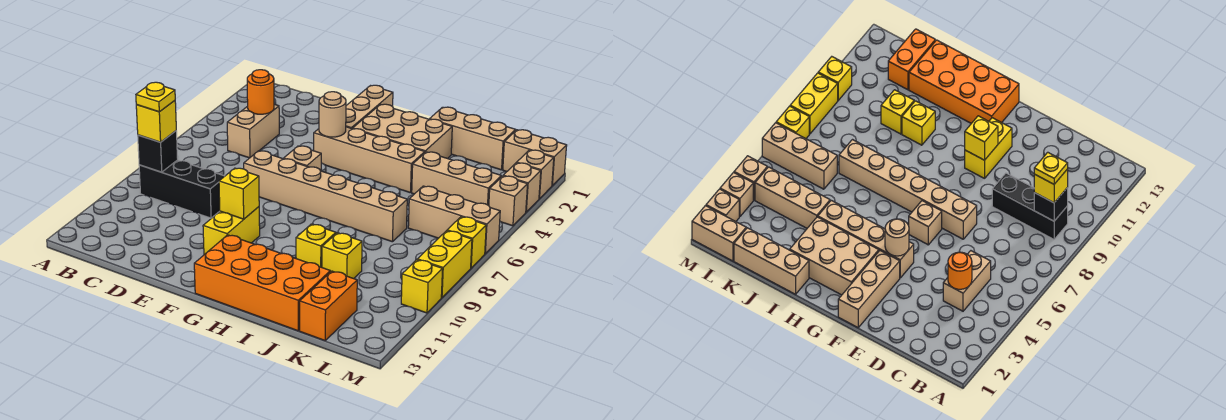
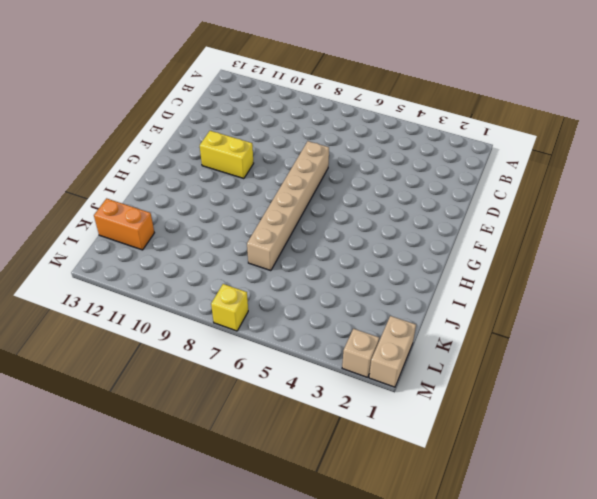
none -> black brick B9:D9 level 1
none -> tan brick C4:C5 level 1
none -> tan brick F1:F3 level 1

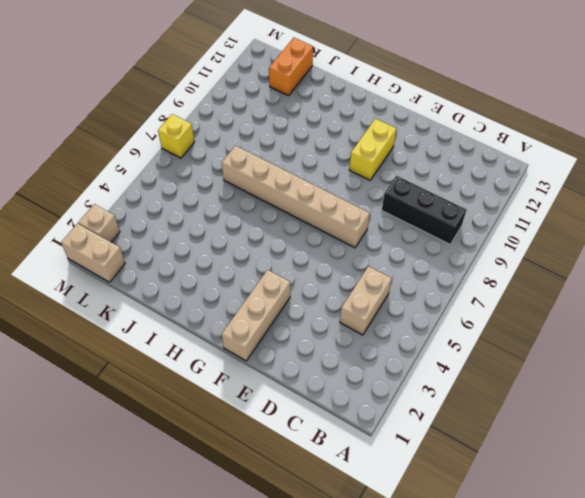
none -> tan brick F4:I4 level 1
none -> tan brick F6 level 1
none -> tan brick G2:I3 level 1

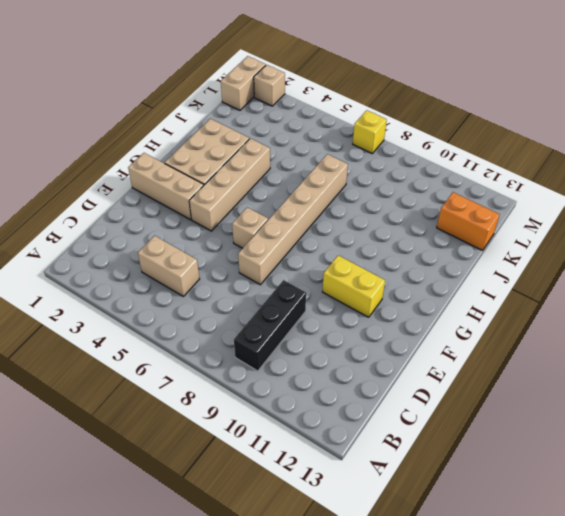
none -> orange brick G12:J13 level 1
none -> tan brick I1:K1 level 1
none -> yellow brick I10 level 1

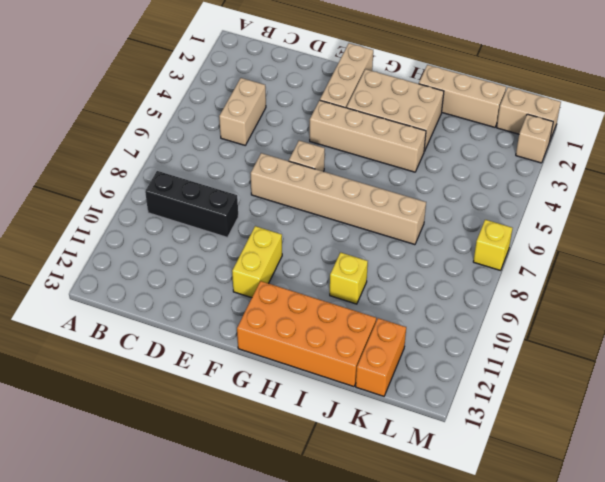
none -> tan brick J4:L4 level 1
none -> yellow brick J10 level 1
none -> tan brick K6:M6 level 1

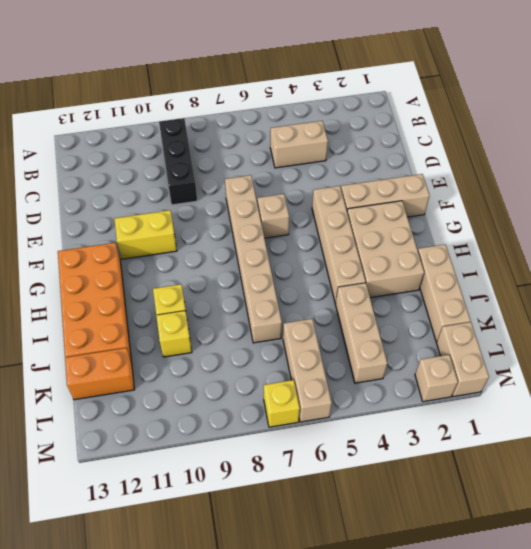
none -> tan brick M3 level 1
none -> tan brick M4 level 1
none -> yellow brick M8:M9 level 1

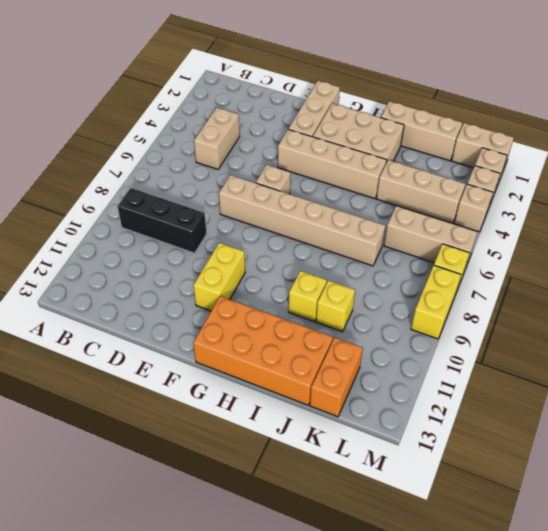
none -> yellow brick M10 level 1
none -> black brick B9 level 2
none -> orange round brick C4 level 2

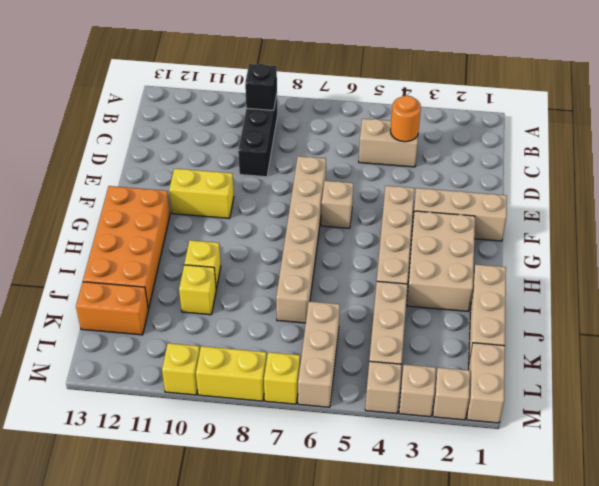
none -> tan round brick F4 level 2
none -> yellow brick F10 level 2
none -> yellow brick B9 level 3

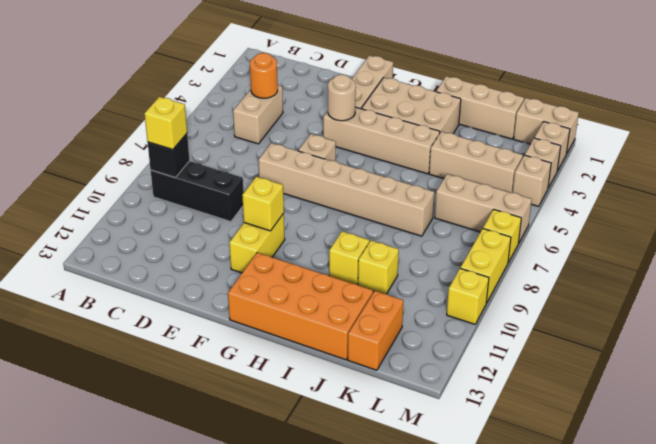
none -> yellow plate B9 level 4

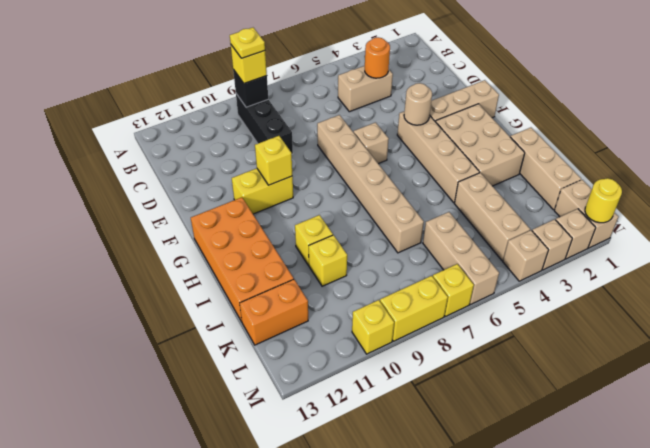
yellow round brick M1 level 2 -> none

